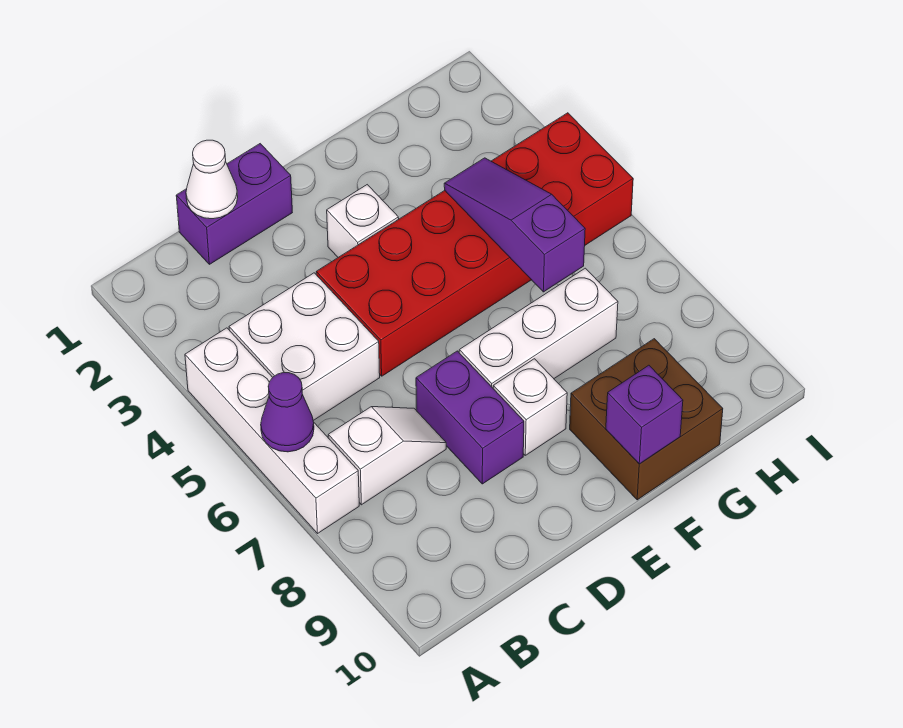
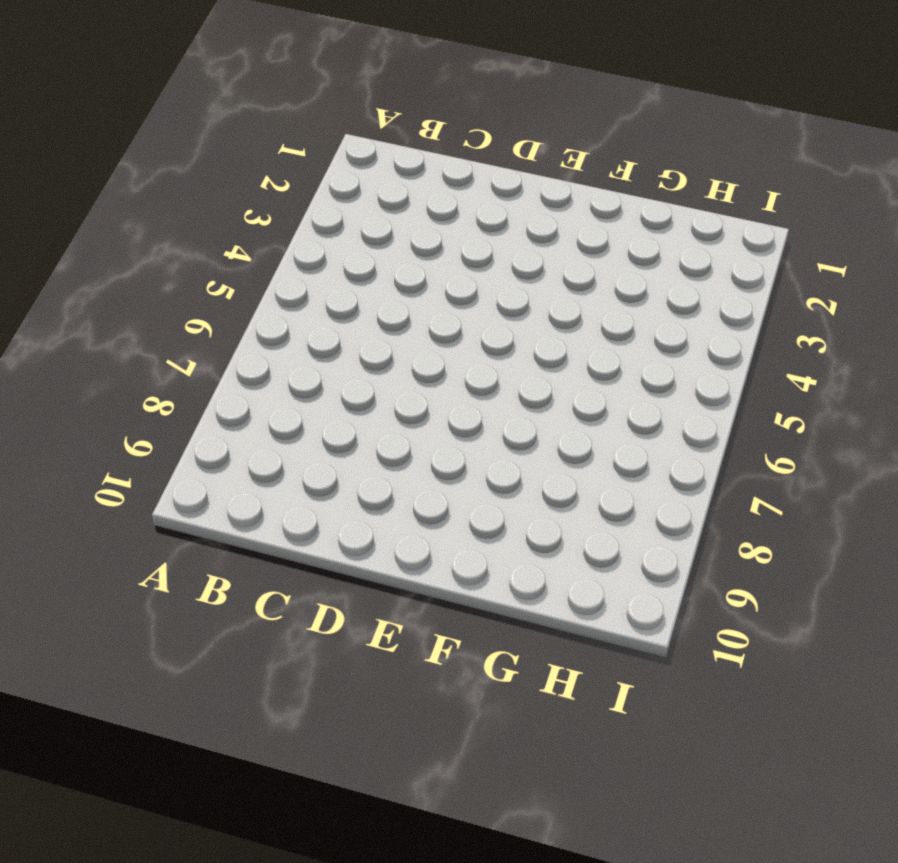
none -> white brick A4:A7 level 1
none -> white brick B4:C5 level 1
none -> white slope B7:C7 level 1 top B

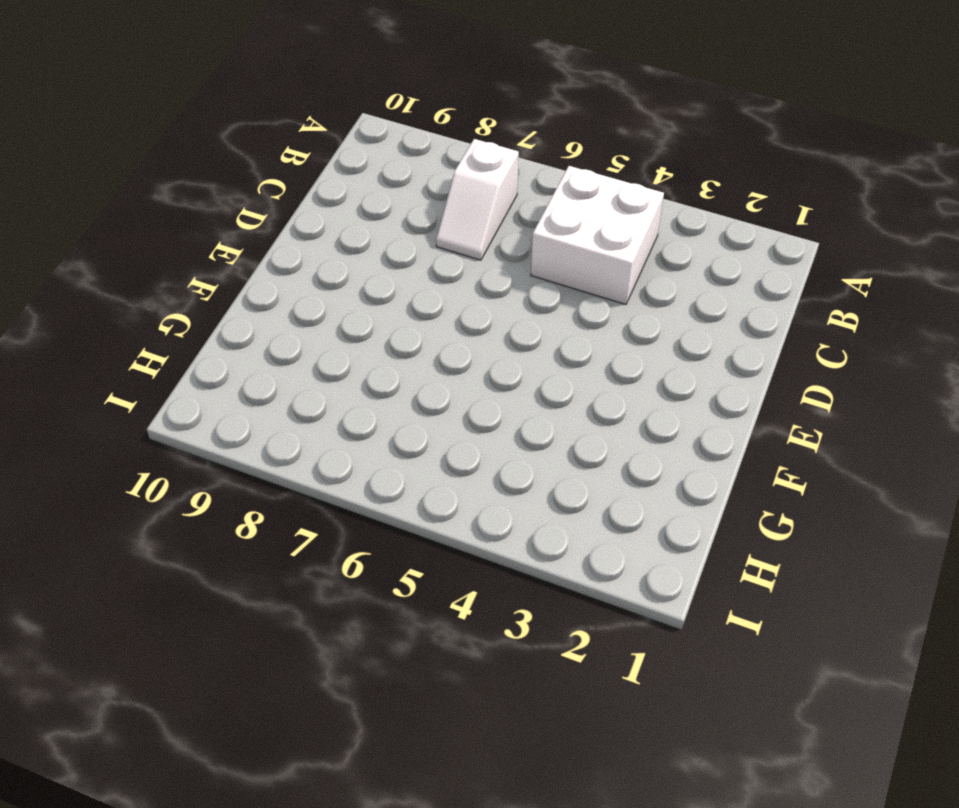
none -> white brick A4:A7 level 1
none -> purple brick C1:D1 level 1
none -> red brick D4:I5 level 1

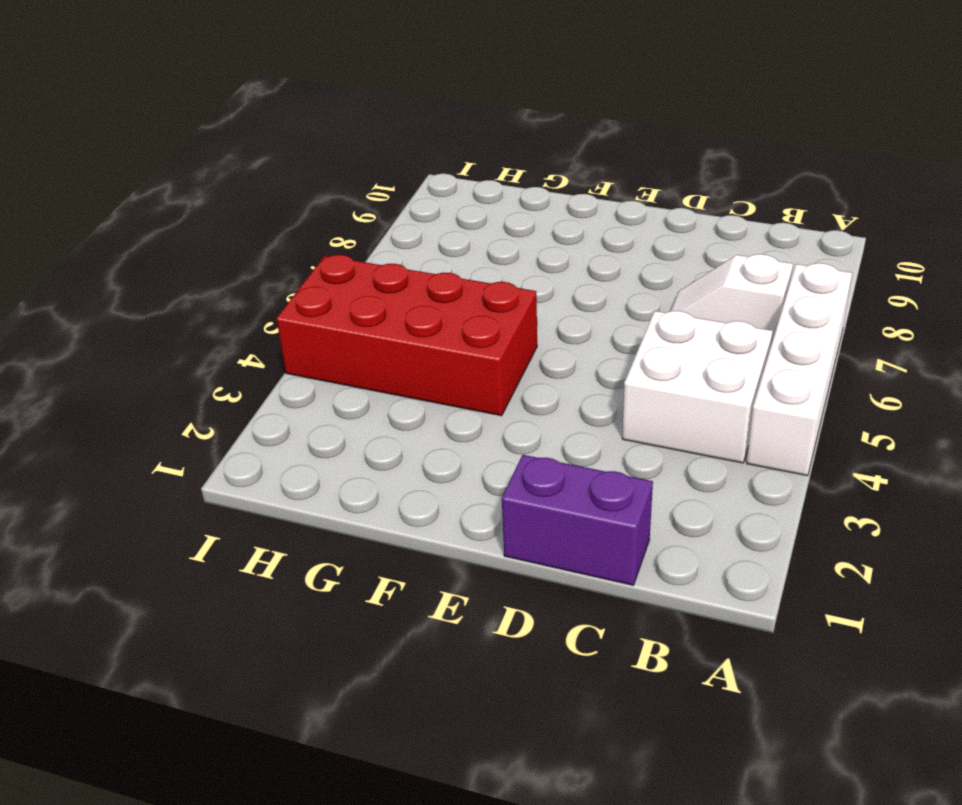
red brick F4:I5 level 1 -> red brick D4:I5 level 1
none -> purple brick D7:D8 level 1
none -> white brick E3 level 1
none -> white brick E7:G7 level 1

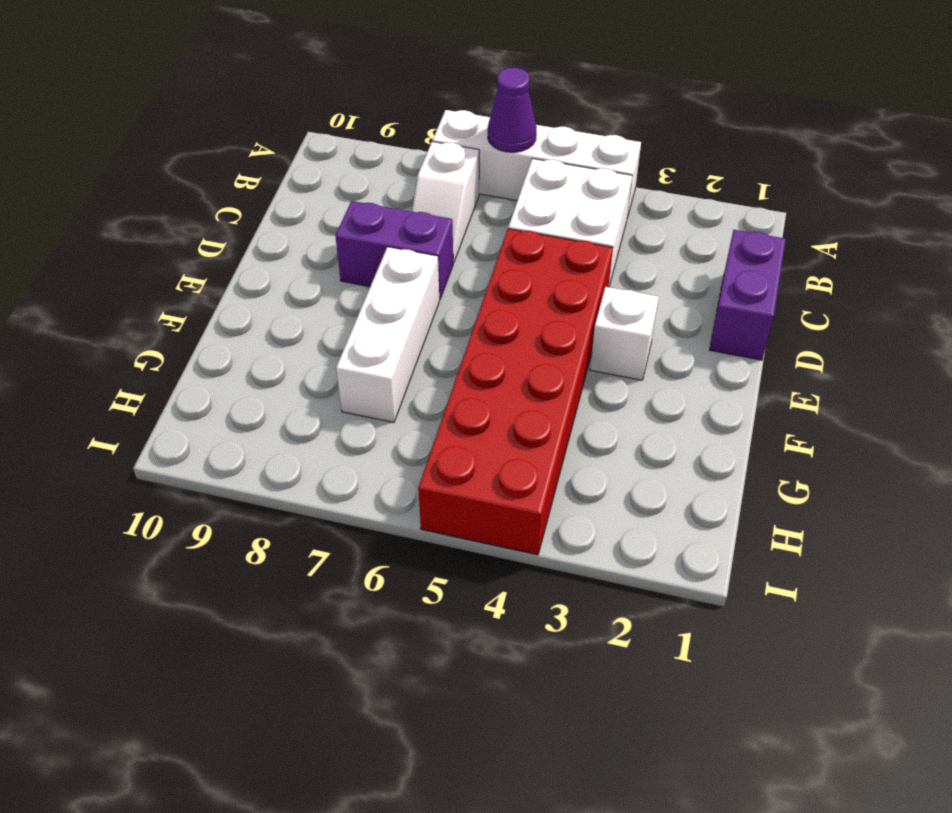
none -> white brick E8 level 1
none -> brown brick F9:G10 level 1
none -> white cone C1 level 2

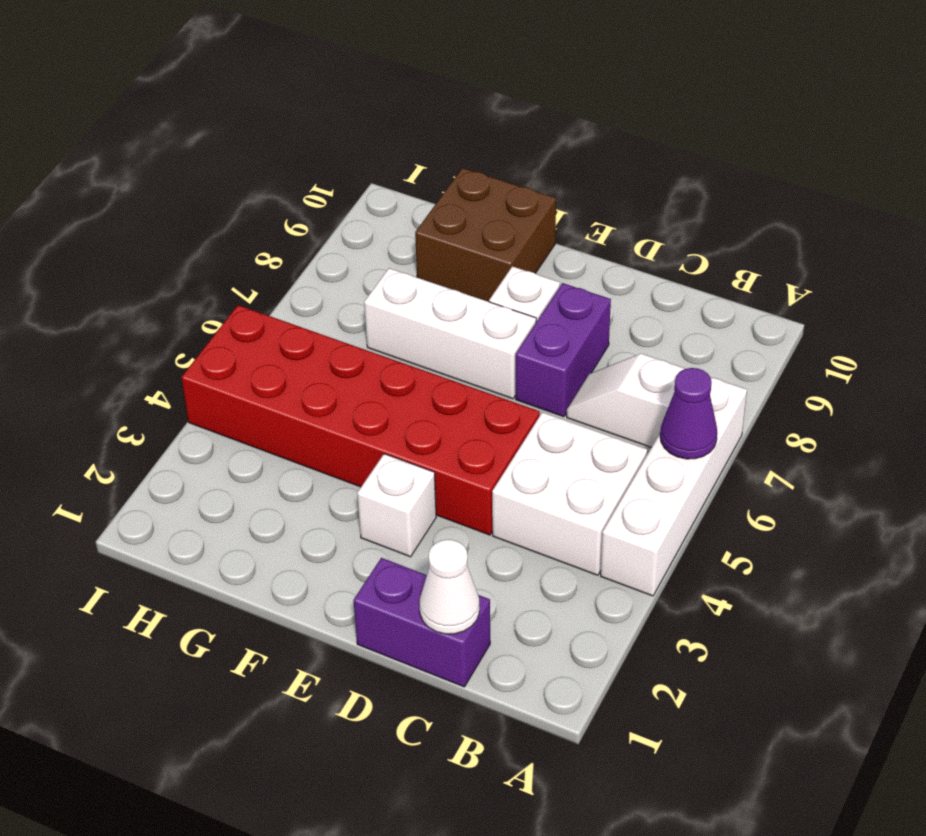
none -> purple brick F10 level 2
none -> purple slope G4:G6 level 2 top 6

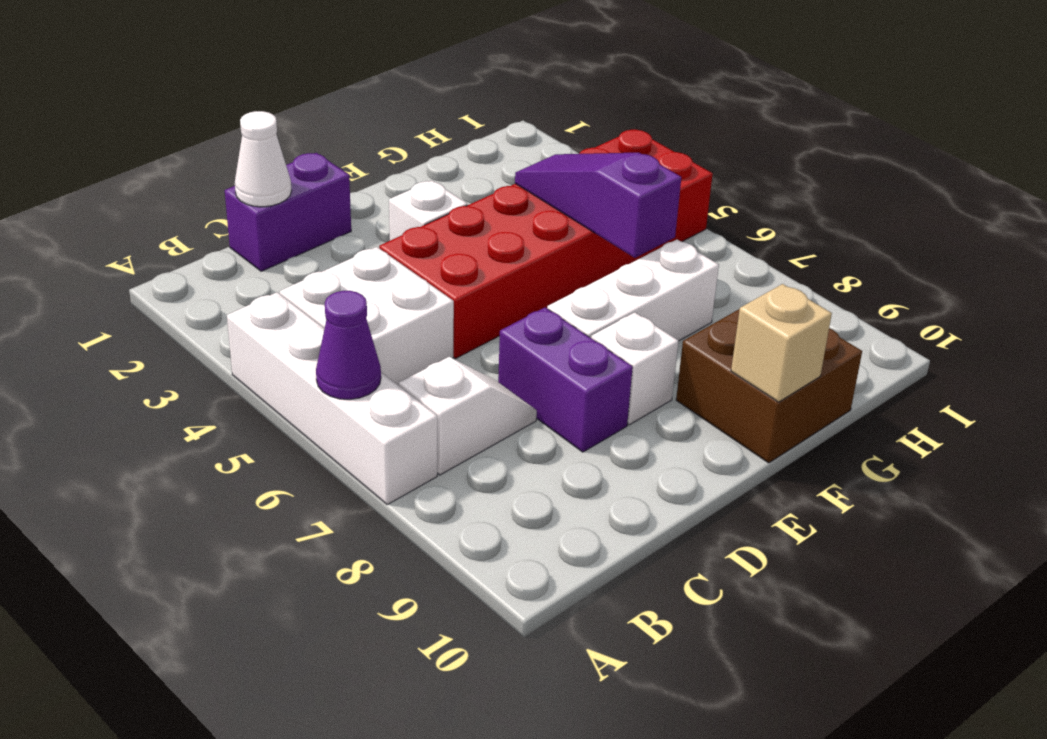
tan brick F10 level 2 -> purple brick F10 level 2

